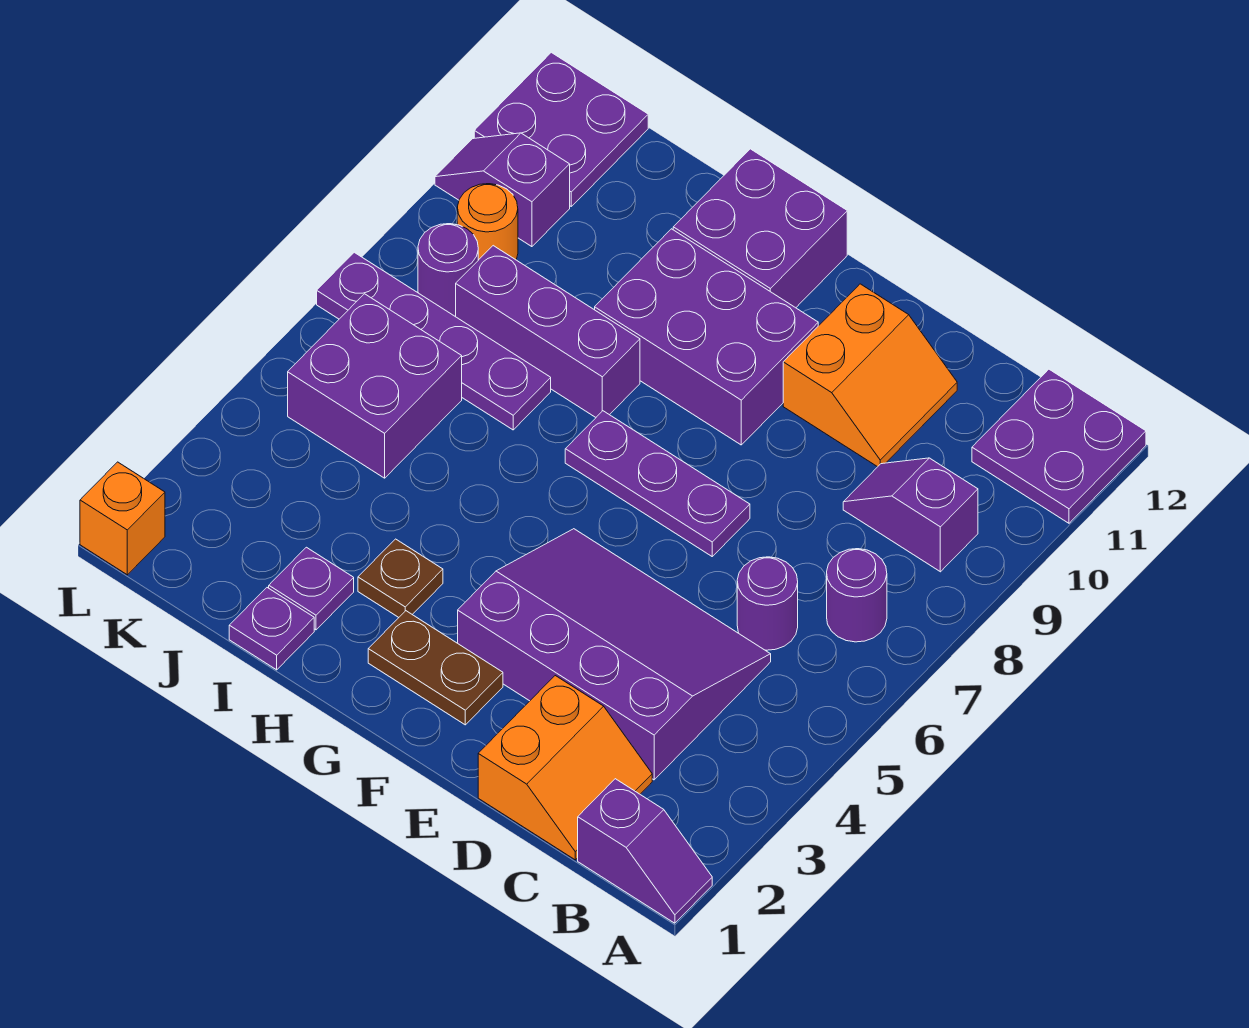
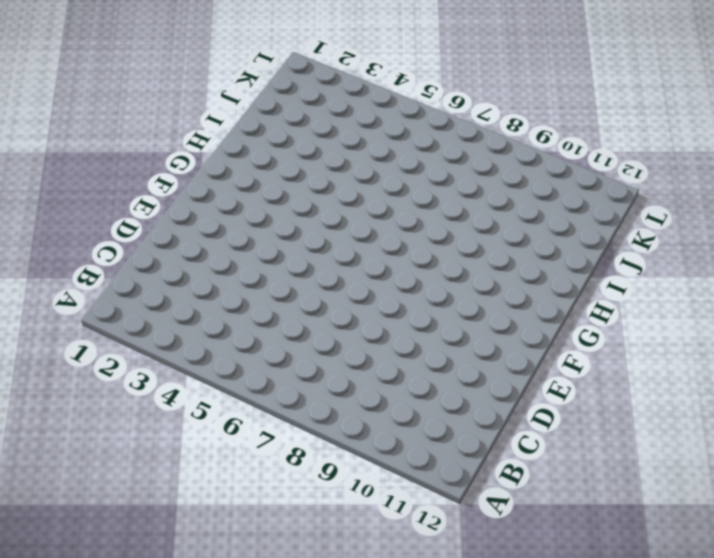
none -> purple slope A1:B1 level 1 top B
none -> purple plate A11:B12 level 1
none -> purple round brick B7 level 1

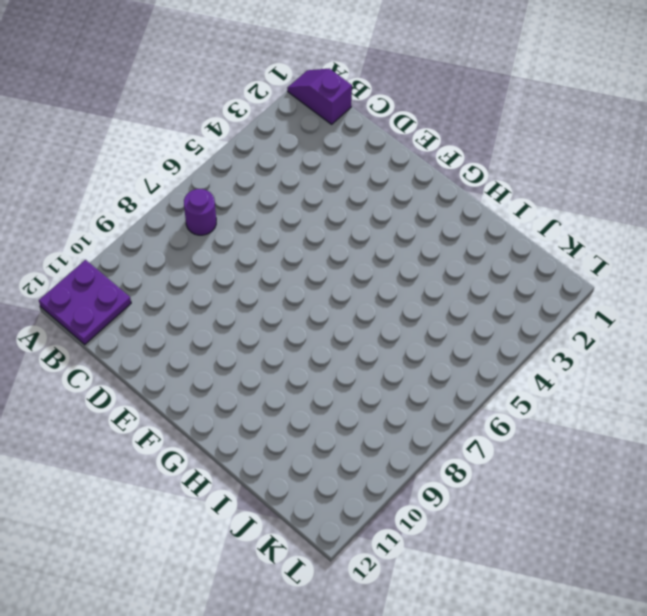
none -> purple slope B9:C9 level 1 top B
none -> orange slope C1:D2 level 1 top D
none -> purple slope C3:F5 level 1 top 3

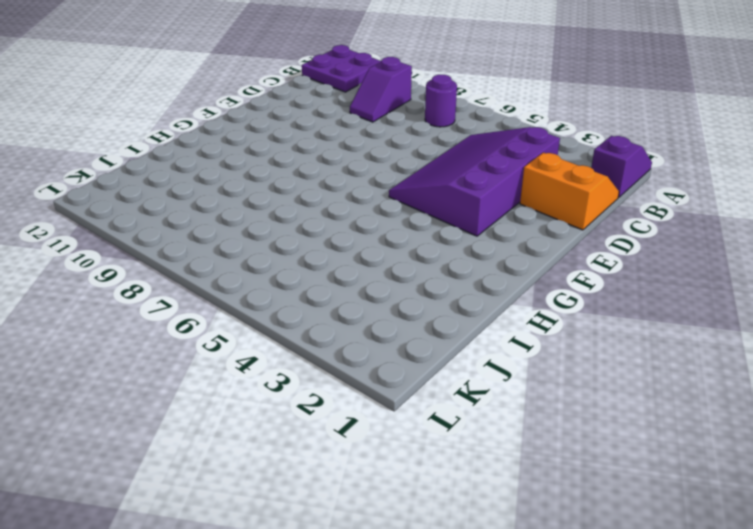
none -> purple round brick C6 level 1
none -> orange slope D10:E11 level 1 top E
none -> purple plate E7:G7 level 1

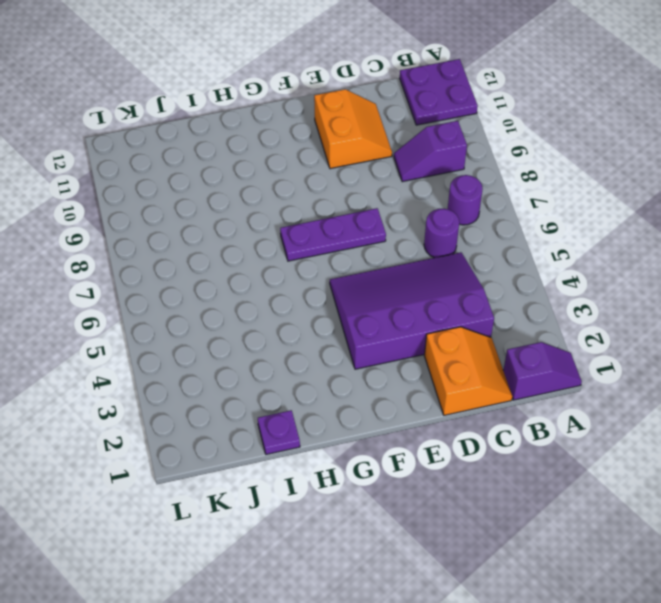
none -> brown plate F2:G2 level 1
none -> purple brick F9:H10 level 1
none -> purple brick G11:H12 level 1

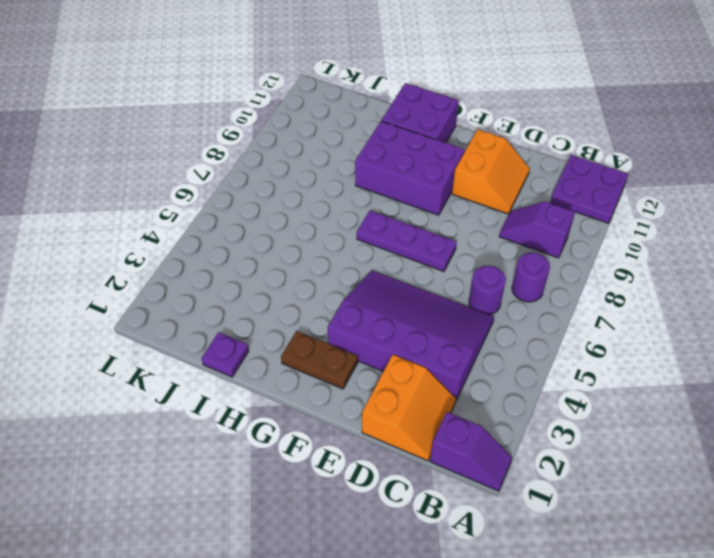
none -> brown plate H3 level 1
none -> purple brick H8:J8 level 1
none -> purple plate I2 level 1

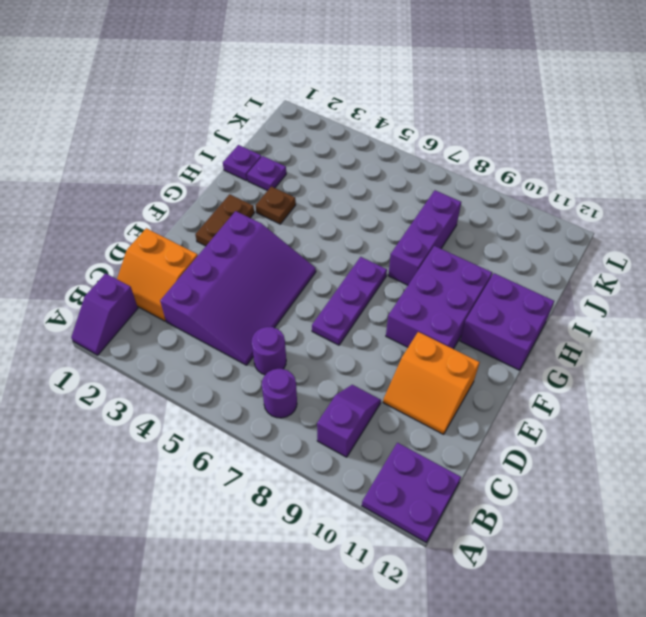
none -> purple plate I7:L7 level 1
none -> purple brick J5:K6 level 1
none -> purple round brick K8 level 1

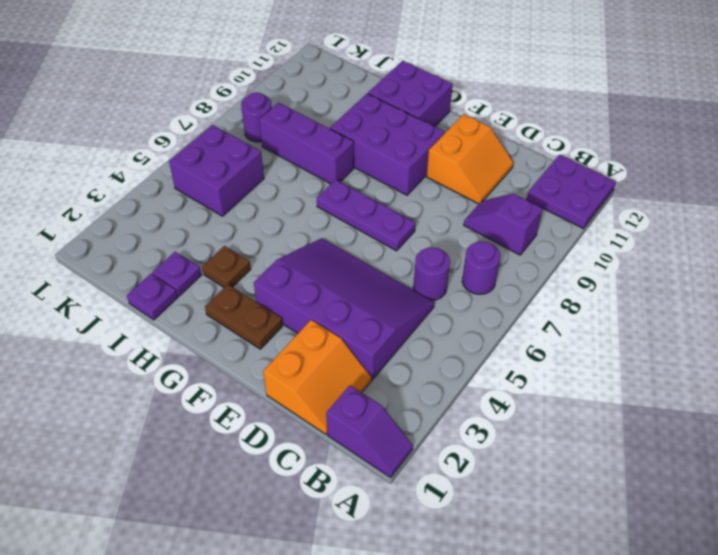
none -> purple plate I7:L7 level 1
none -> orange round brick K9 level 1
none -> purple slope K10:L10 level 1 top K

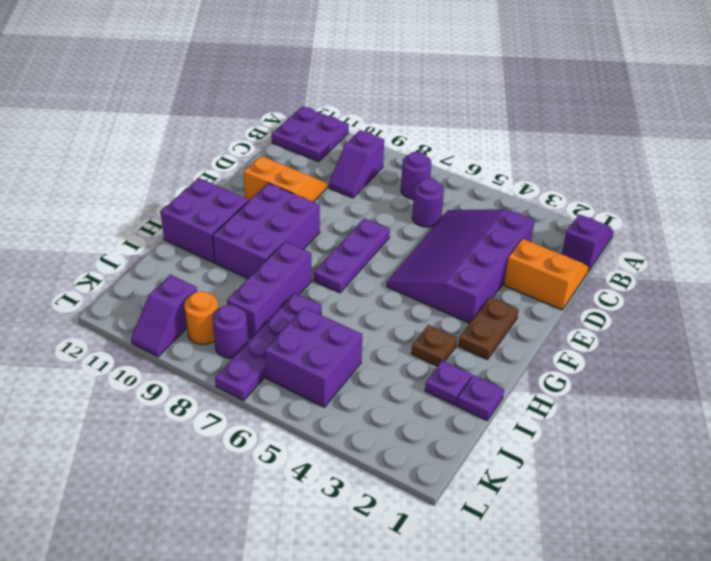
none -> purple plate K11:L12 level 1
none -> orange brick L1 level 1

